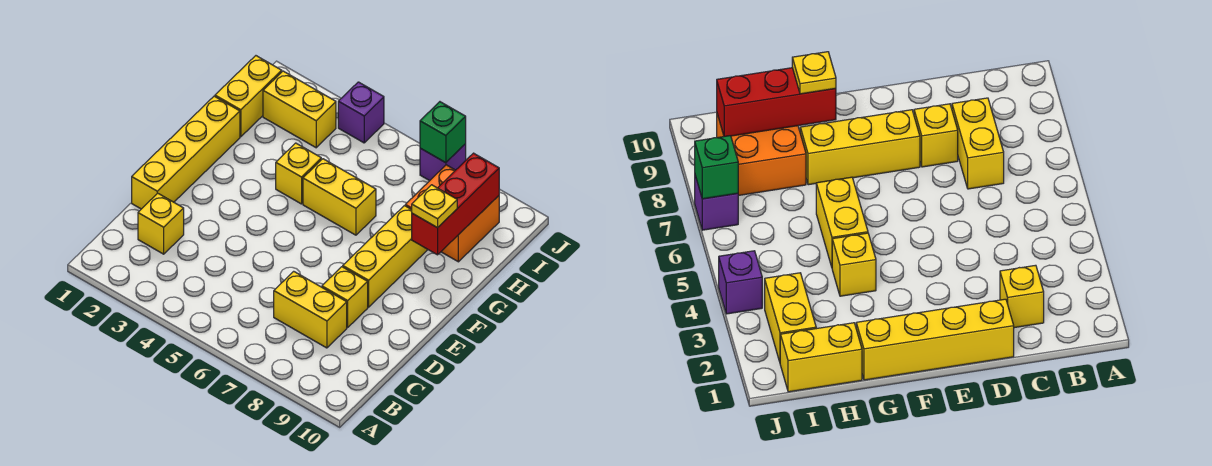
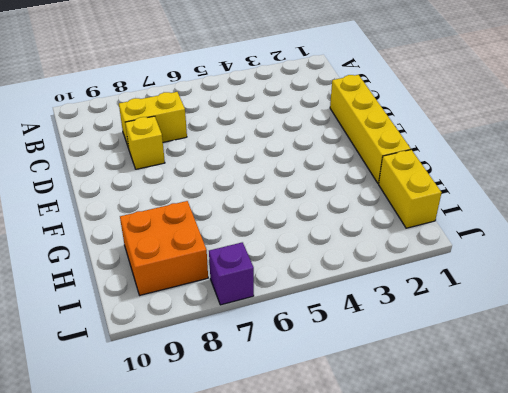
none -> yellow brick C2 level 1
none -> yellow brick E8:G8 level 1
none -> yellow brick G4 level 1

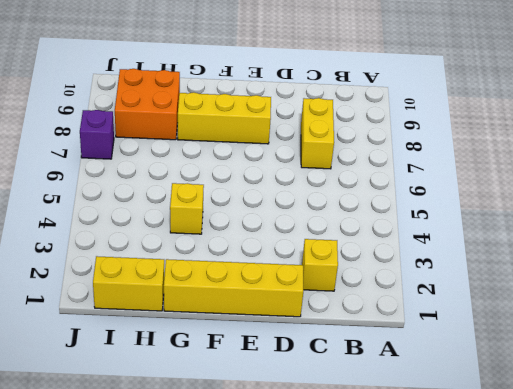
none -> yellow brick D8 level 1
none -> yellow brick G5:G6 level 1
none -> yellow brick I2:I3 level 1

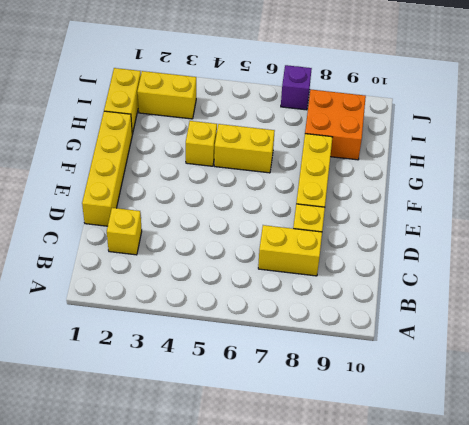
none -> purple brick J4 level 1
none -> red brick G9:I9 level 2
none -> green brick J7 level 2

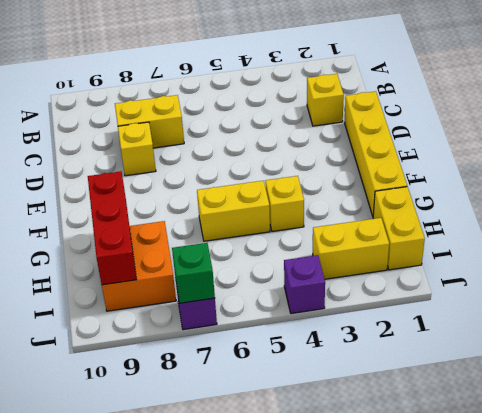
none -> yellow brick E8:G8 level 1
none -> yellow plate G9 level 3

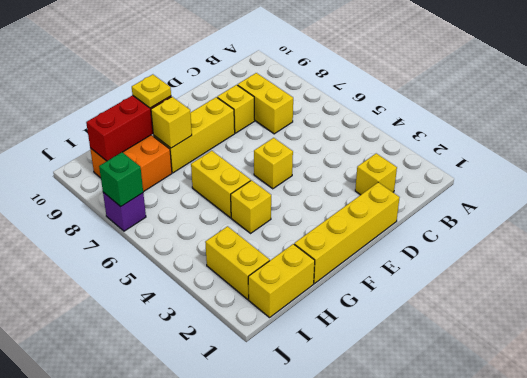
yellow brick E5 level 1 -> none
yellow brick G8 level 2 -> none
none -> purple brick J4 level 1

